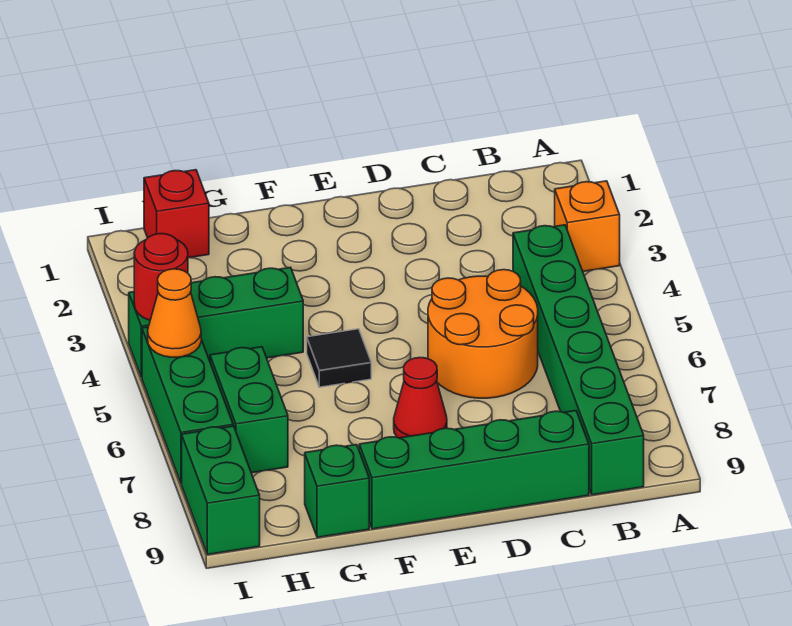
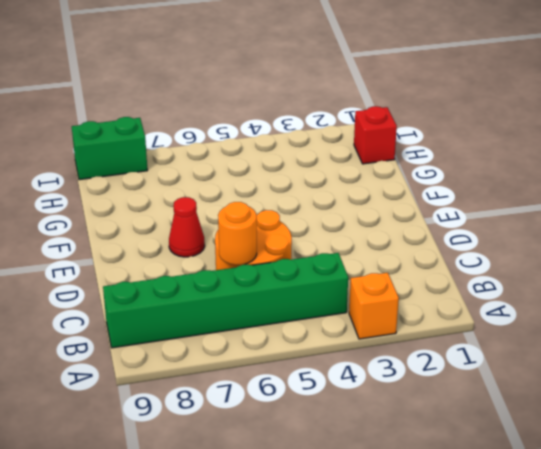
orange round brick C6 level 2 -> none
none -> green brick C9:F9 level 1
none -> black tile F5 level 1
none -> green brick G4:I4 level 1

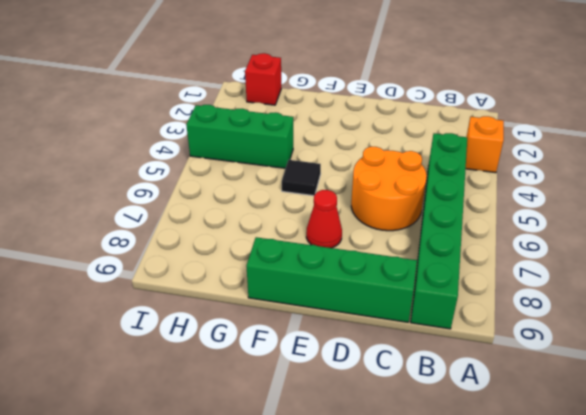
none -> green brick G9 level 1
none -> green brick H6:H7 level 1
none -> green brick I5:I7 level 1

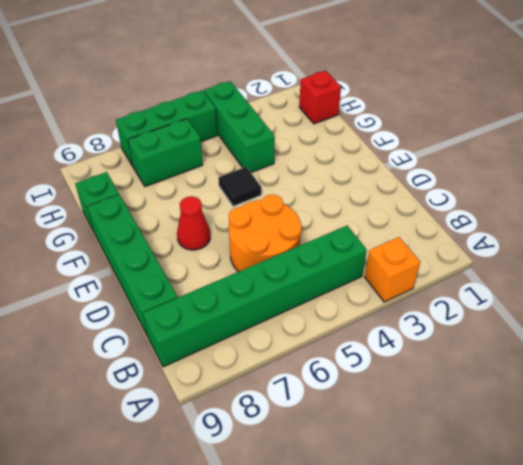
none -> green brick I8:I9 level 1
none -> red round brick I4 level 2
none -> orange cone I5 level 2

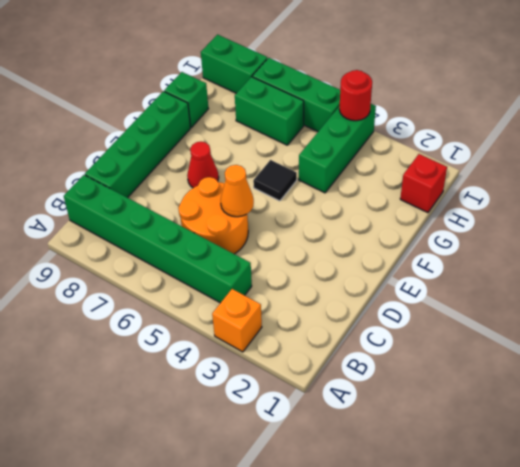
orange cone D5 level 2 -> orange cone I5 level 2

